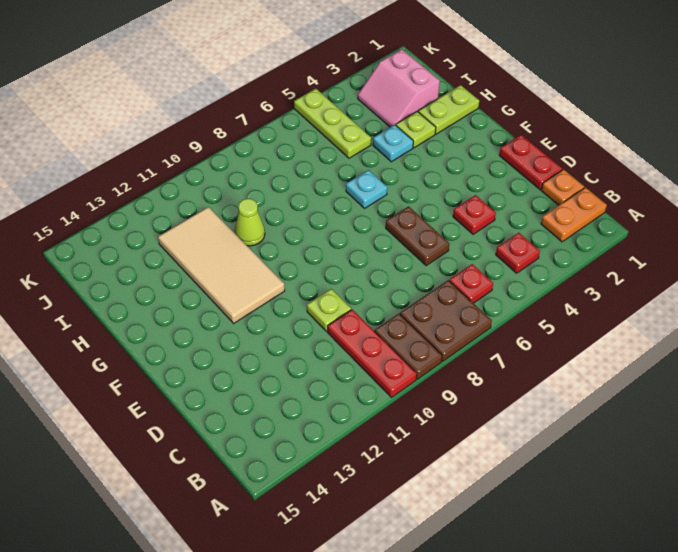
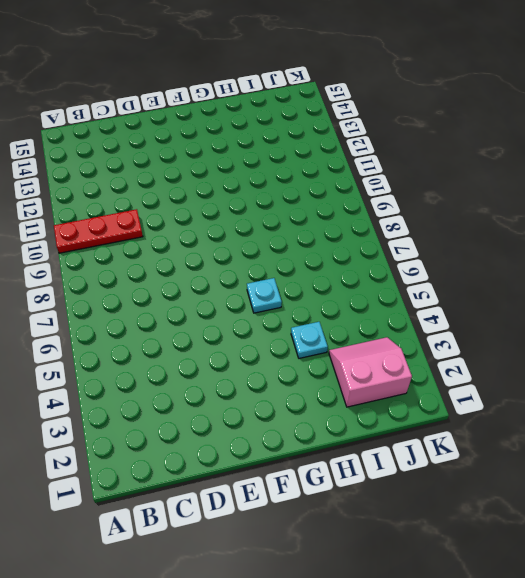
none -> brown plate A7:B8 level 1
none -> brown plate A9:B9 level 1
none -> orange plate B1:B2 level 1

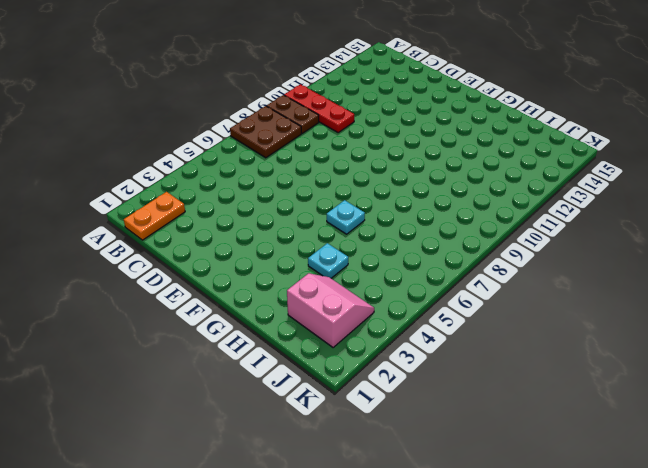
none -> red plate B4 level 1
none -> red plate B6 level 1
none -> orange plate C1 level 1

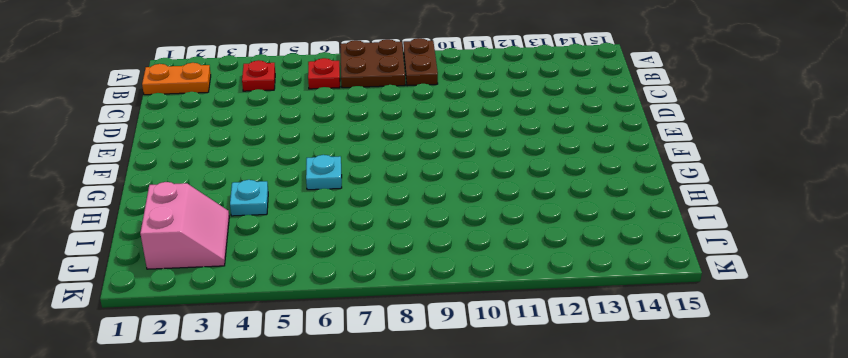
none -> red plate A10:C10 level 1
none -> orange plate C1 level 1
none -> red plate D1:E1 level 1

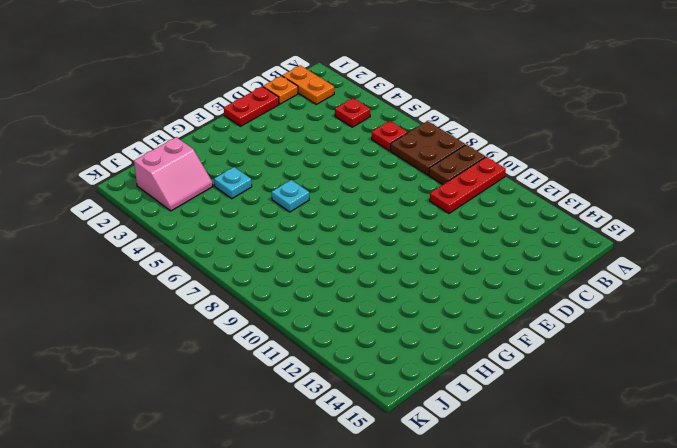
none -> red plate D4 level 1
none -> brown plate D6:E6 level 1
none -> lime plate D10 level 1

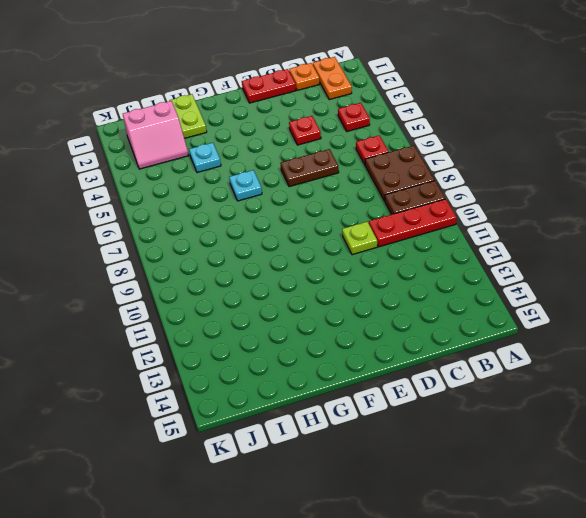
none -> tan tile F11:I12 level 1
none -> lime plate H3 level 1
none -> lime cone H10 level 1

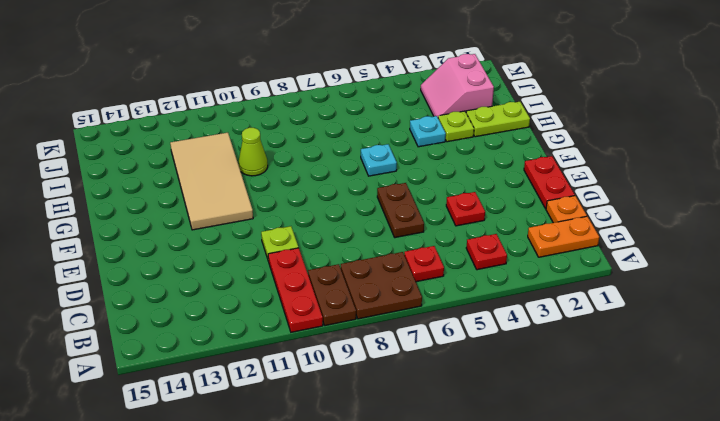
none -> lime plate I5:K5 level 1

